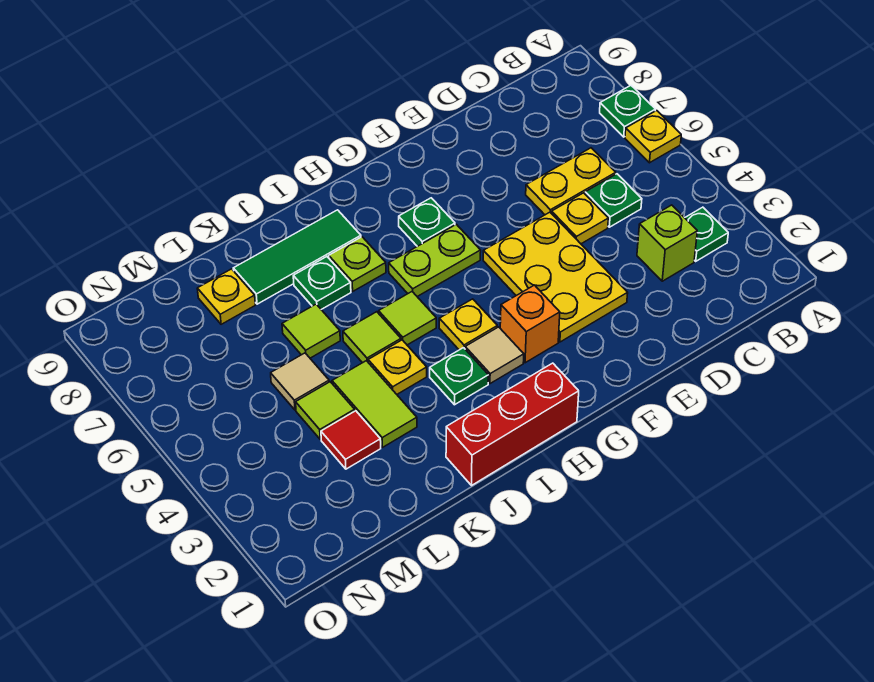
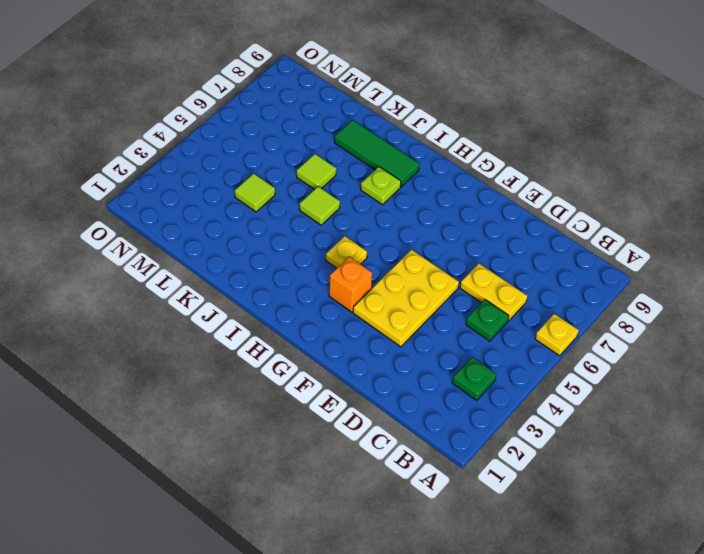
none -> green plate A7 level 1
none -> lime brick C3 level 1
none -> yellow plate D5 level 1

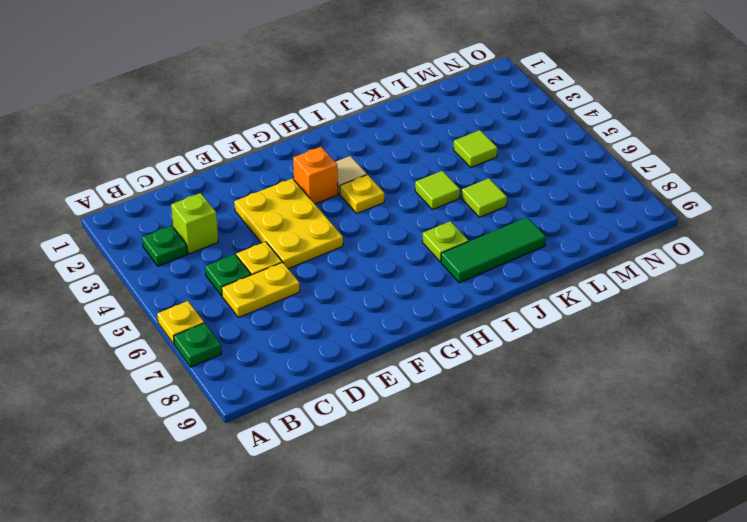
none -> lime plate G6:H6 level 1
none -> green plate G7 level 1
none -> red brick H1:J1 level 1

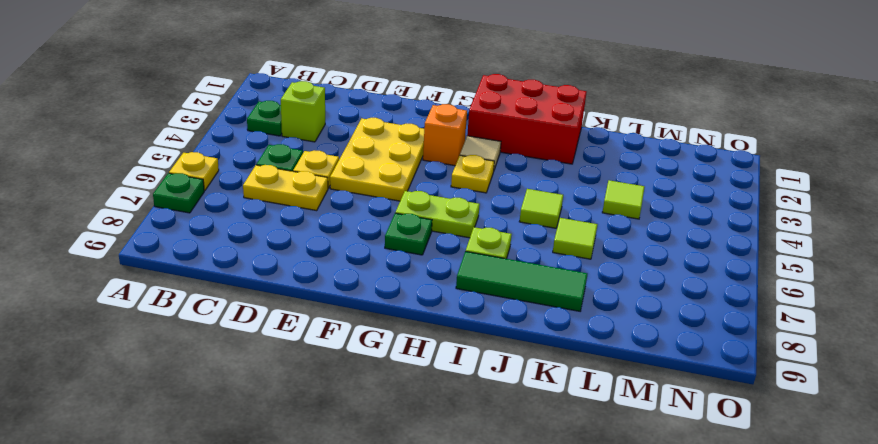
red brick H1:J2 level 1 -> red brick H1:J1 level 1
none -> green plate I3 level 1
none -> lime tile I5 level 1
none -> yellow plate J4 level 1

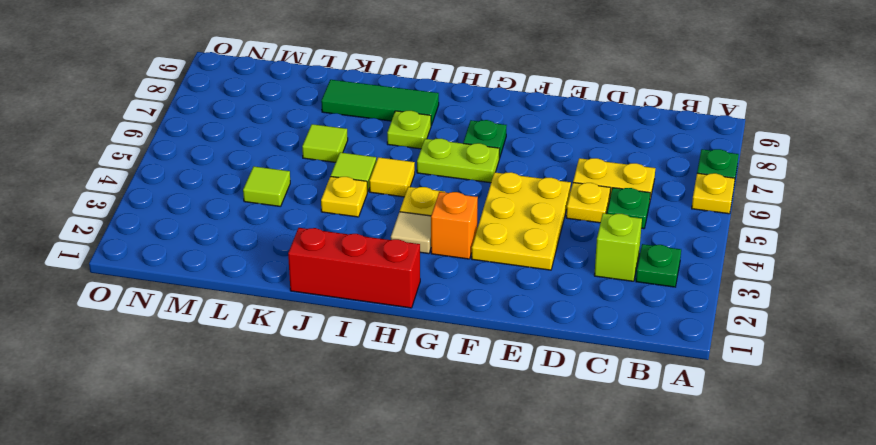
yellow tile I5 level 1 -> lime tile I5 level 1
none -> green plate I3 level 1
none -> green plate J7 level 1
none -> lime tile K3:K4 level 1

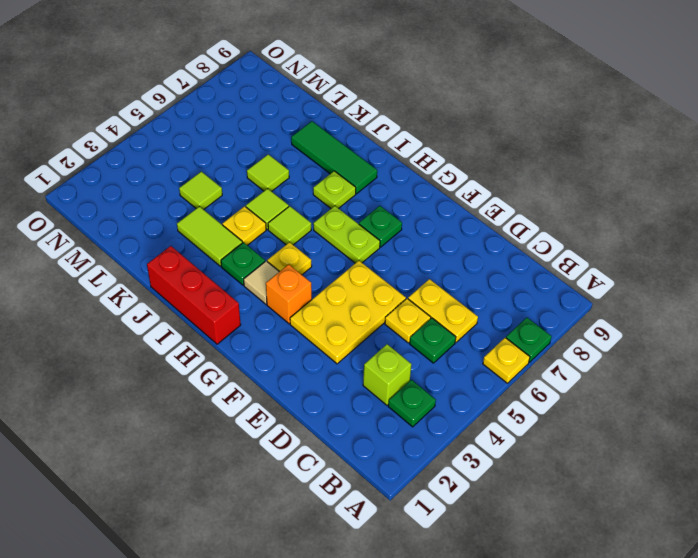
lime tile J3:K3 level 1 -> lime tile K3:K4 level 1
none -> green plate J7 level 1
none -> red tile L3 level 1
none -> tan tile L5 level 1

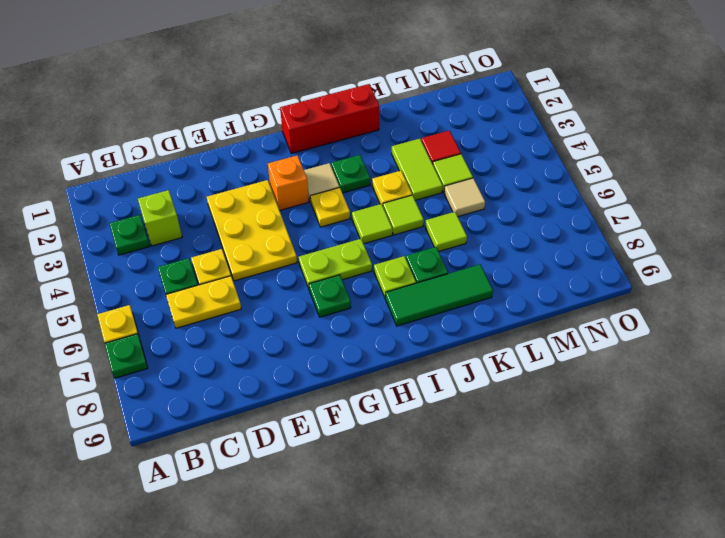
none -> yellow plate L8 level 1

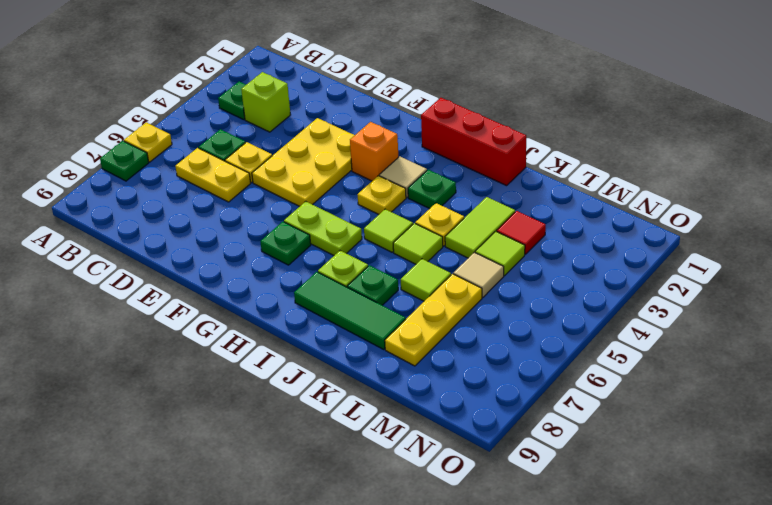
yellow plate L6:L8 level 1 -> yellow plate L8 level 1

